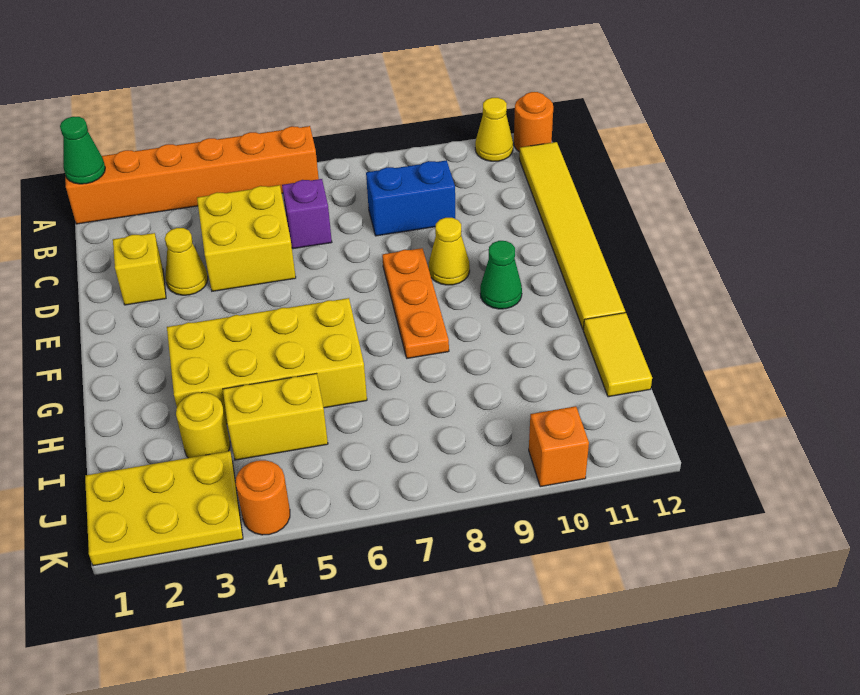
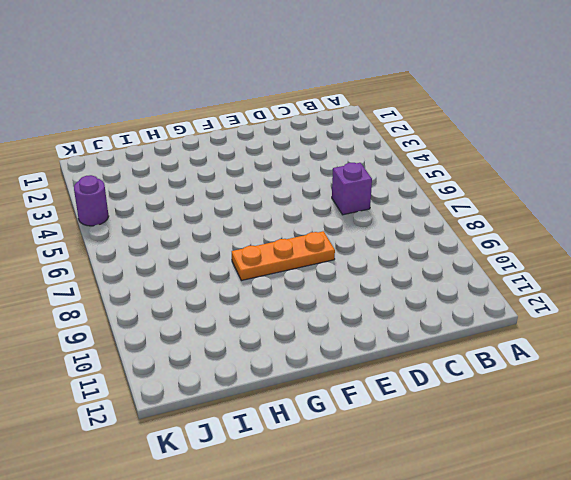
purple round brick K4 level 1 -> orange round brick K4 level 1
none -> orange brick A1:A6 level 1
none -> yellow cone A11 level 1
none -> orange round brick A12 level 1

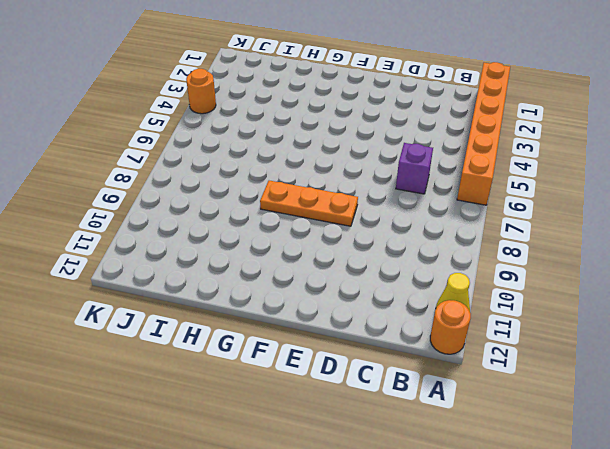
none -> yellow tile B12:G12 level 1
none -> yellow brick C4:D5 level 1
none -> blue brick C8:C9 level 1

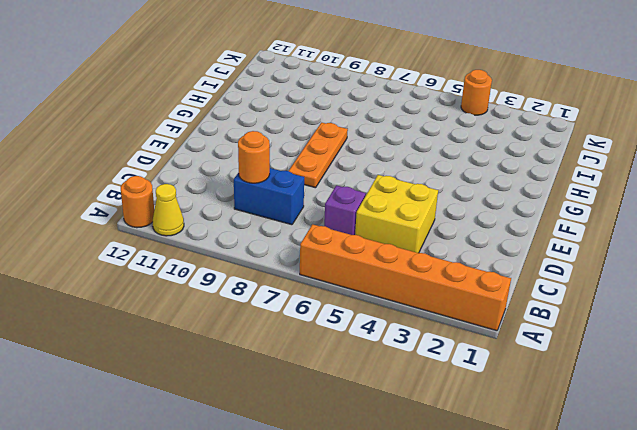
orange round brick C9 level 2 -> none
none -> yellow tile B12:G12 level 1
none -> yellow brick D2 level 1
none -> yellow cone D3 level 1

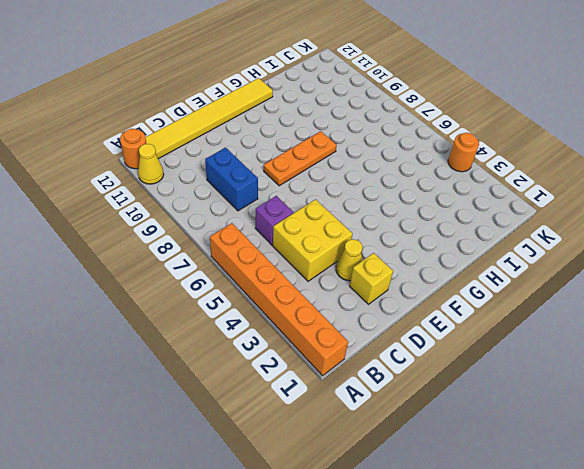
none -> yellow cone E9 level 1
none -> green cone F10 level 1
none -> yellow brick G3:H6 level 1

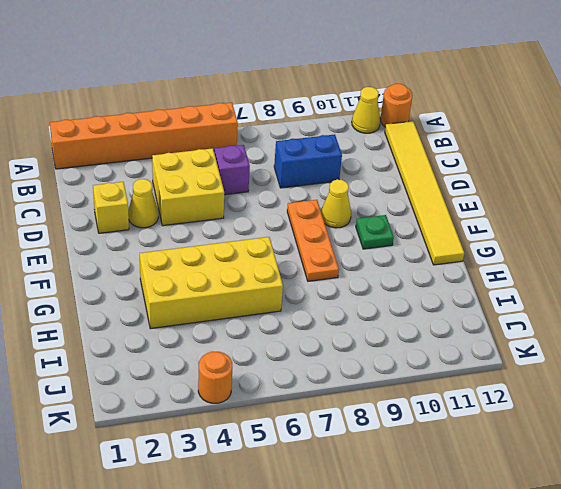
green plate F10 level 1 -> green cone F10 level 1
none -> yellow tile H12:I12 level 1
none -> yellow round brick I3 level 1
none -> yellow brick I4:I5 level 1

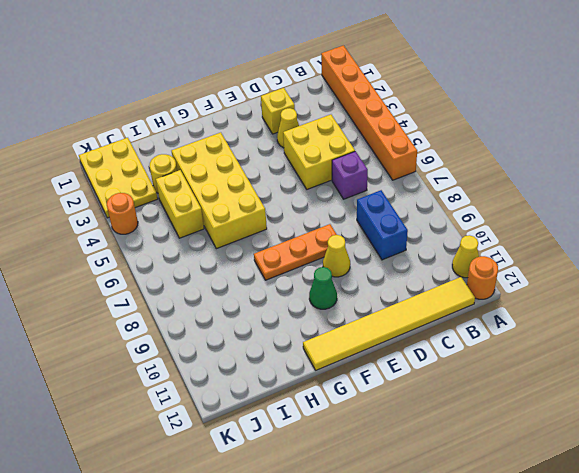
none -> yellow tile H12:I12 level 1
none -> orange brick K10 level 1
none -> green cone A1 level 2

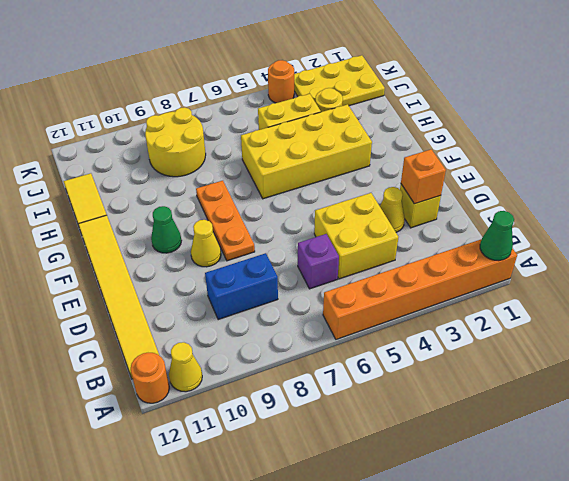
orange brick D2 level 2 -> orange brick K10 level 1
yellow round brick I8:J9 level 1 -> none

